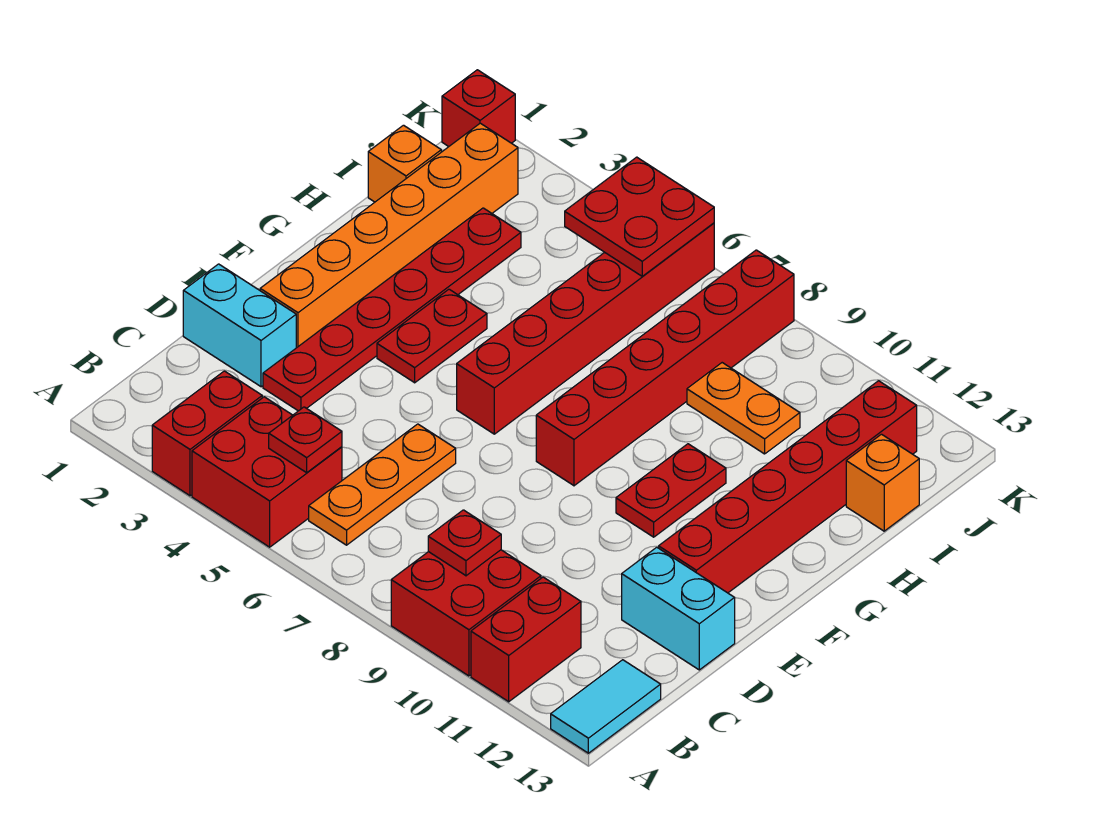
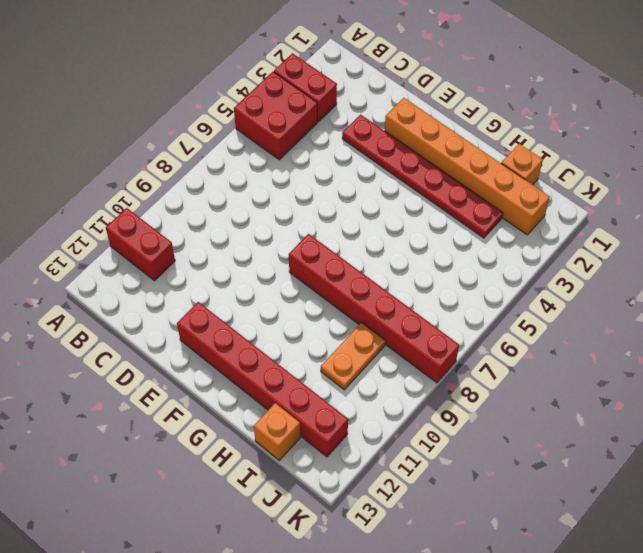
none -> red brick A9:B10 level 1
none -> cyan tile A13:B13 level 1
none -> orange plate B6:D6 level 1

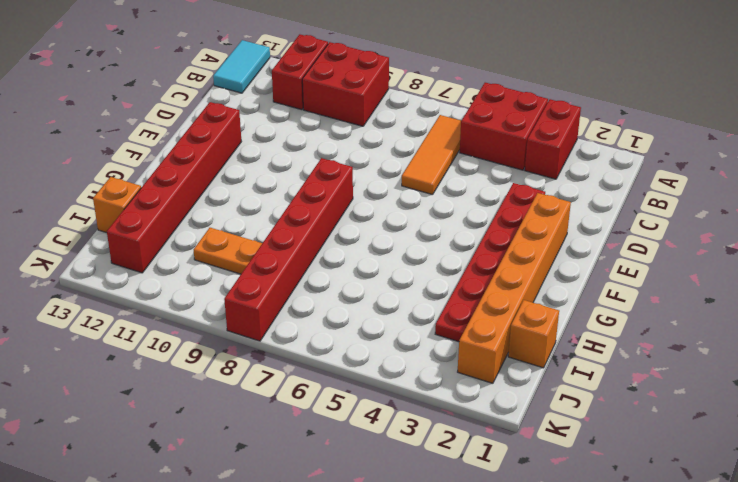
orange tile B6:D6 level 1 -> orange plate B6:D6 level 1
none -> cyan brick D1:D2 level 1
none -> cyan brick D12:D13 level 1
none -> red plate F4:G4 level 1

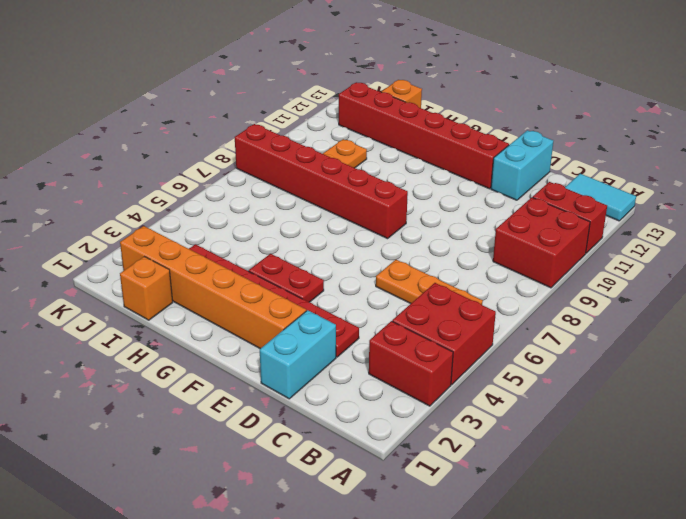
none -> red brick F6:K6 level 1
none -> red plate F10:G10 level 1
none -> red brick K1 level 1

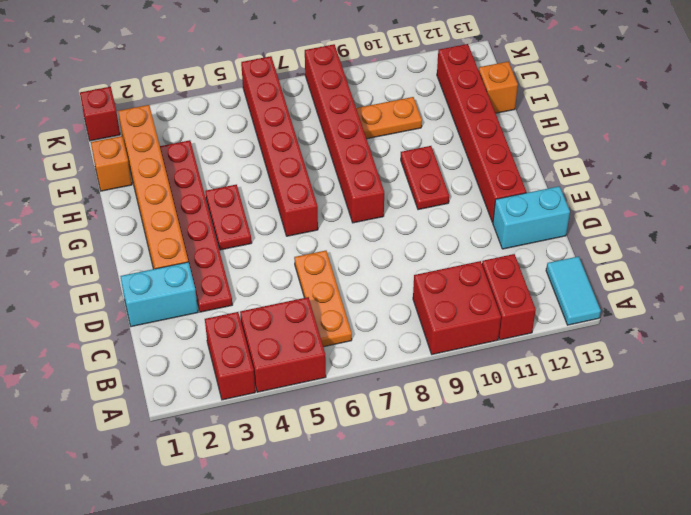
none -> red plate B5 level 2
none -> red plate B9 level 2
none -> red plate J5:K6 level 2

